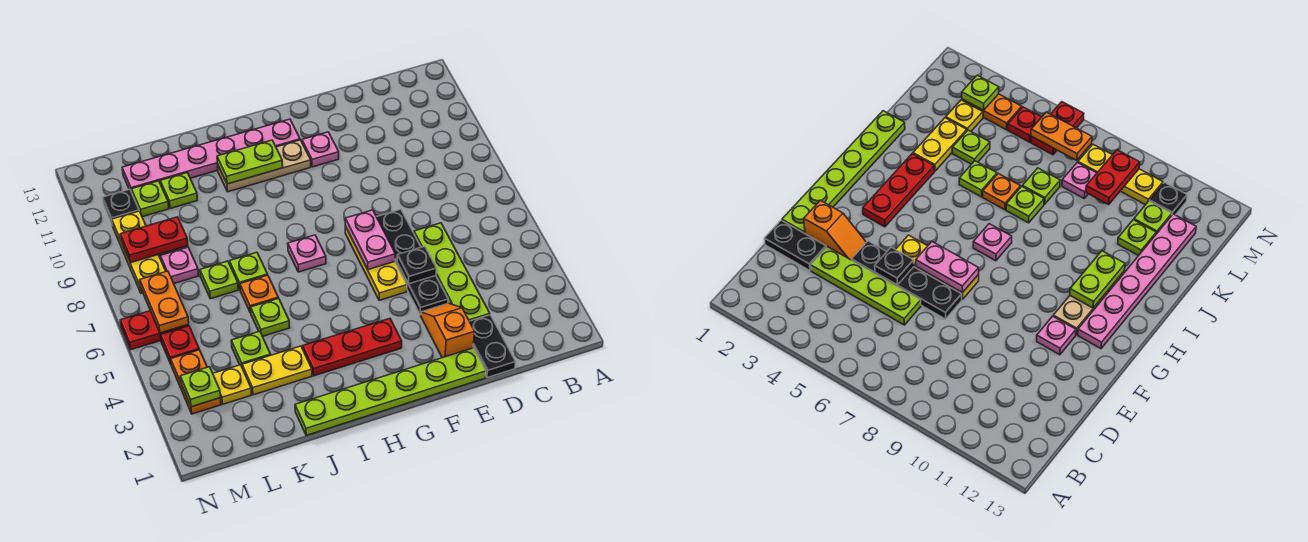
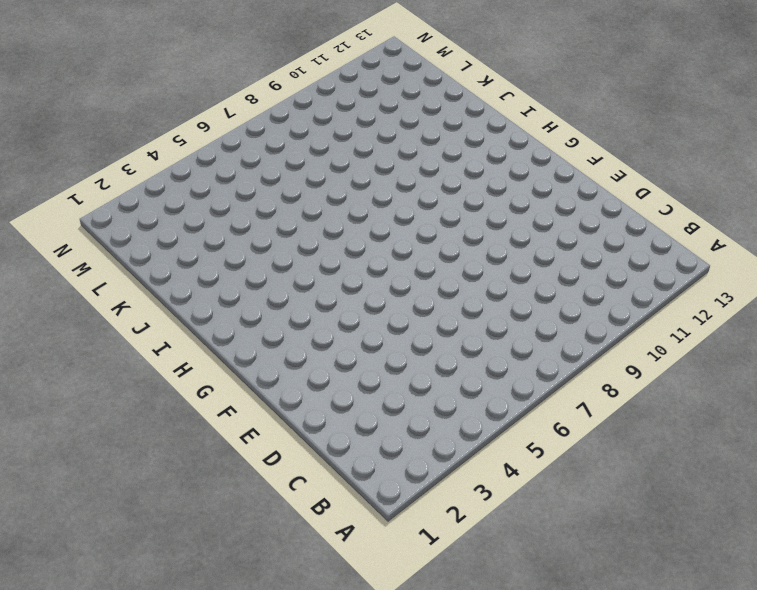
none -> black plate D1:D2 level 1
none -> lime plate D3:D6 level 1
none -> lime plate E1:J1 level 1
none -> orange slope E2:E3 level 1 top 2

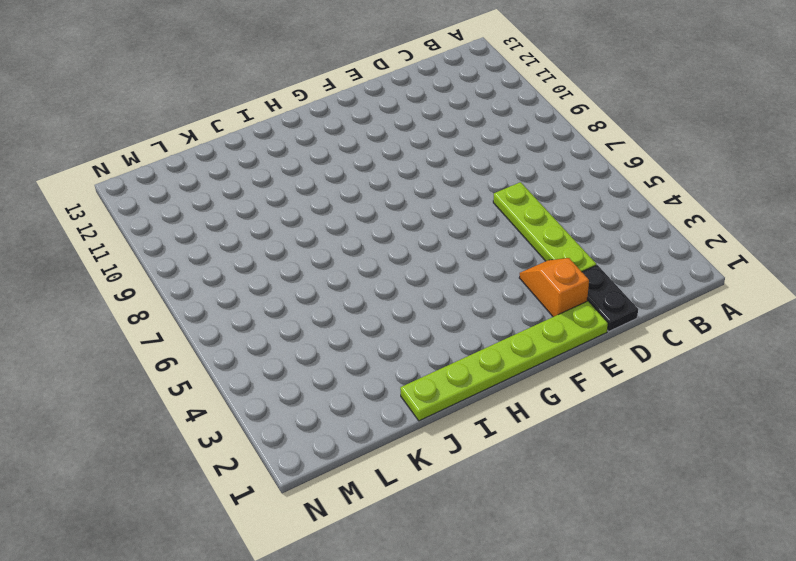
none -> black plate E4:E7 level 1
none -> yellow plate F5:F7 level 1
none -> pink plate F11 level 1
none -> red plate G3:I3 level 1

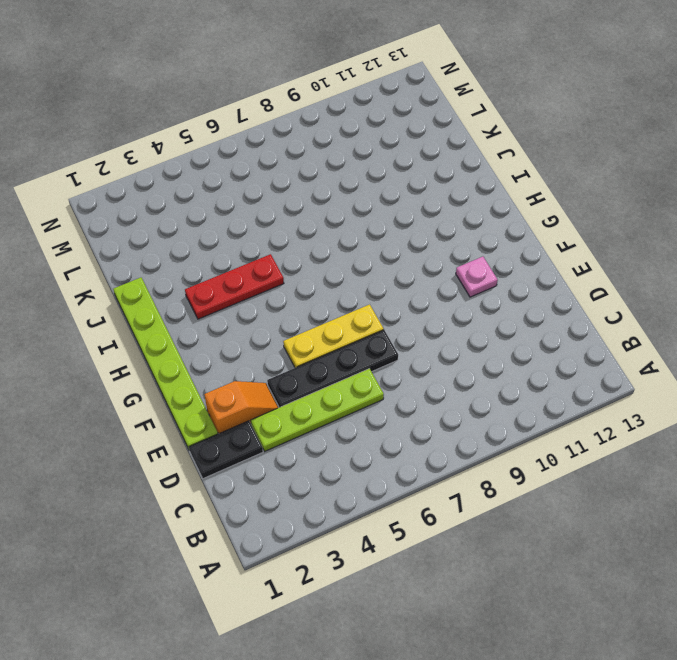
red plate I3:I5 level 1 -> red plate G3:I3 level 1
none -> tan plate G11:I11 level 1
none -> pink plate G12:L12 level 1
none -> pink plate H7 level 1
none -> yellow plate J3:K3 level 1

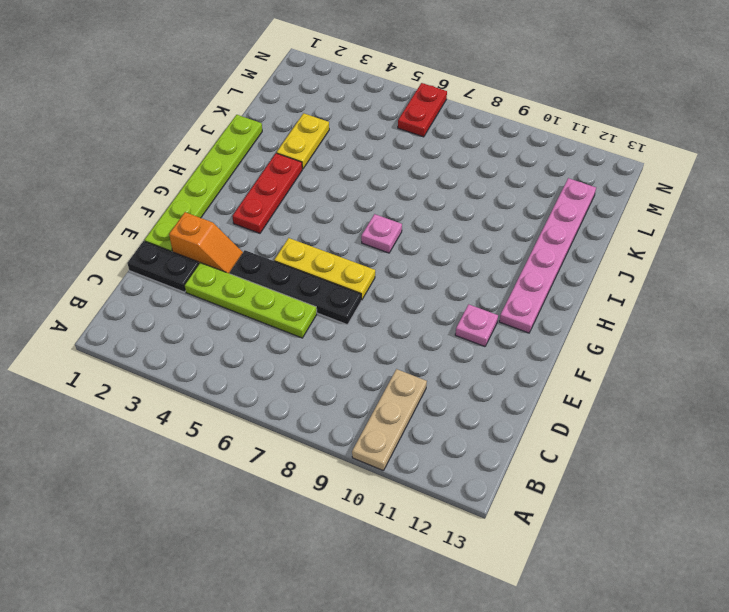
tan plate A10:C10 level 1 -> tan plate G11:I11 level 1
none -> lime plate J5 level 1
none -> orange plate J6 level 1
none -> lime plate J7 level 1
none -> lime plate K4 level 1

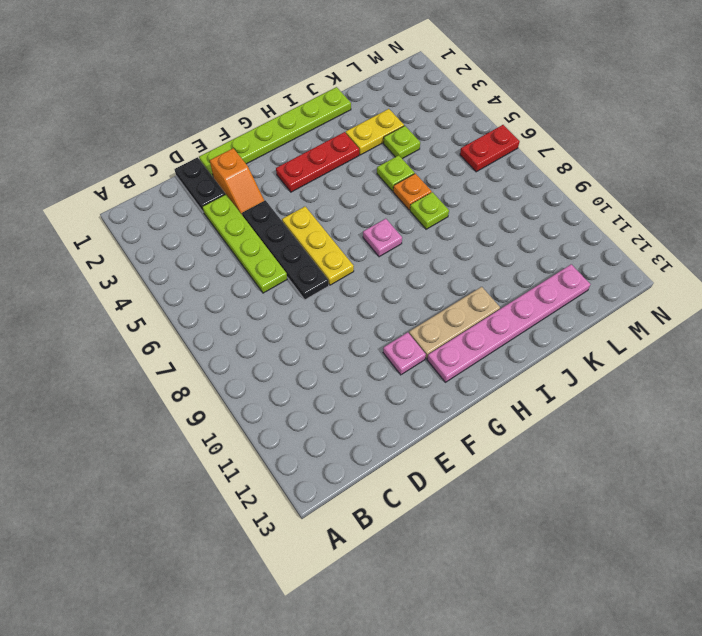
none -> lime plate K7 level 1
none -> lime plate K11 level 1
none -> yellow plate L3 level 1
none -> pink plate L8 level 1

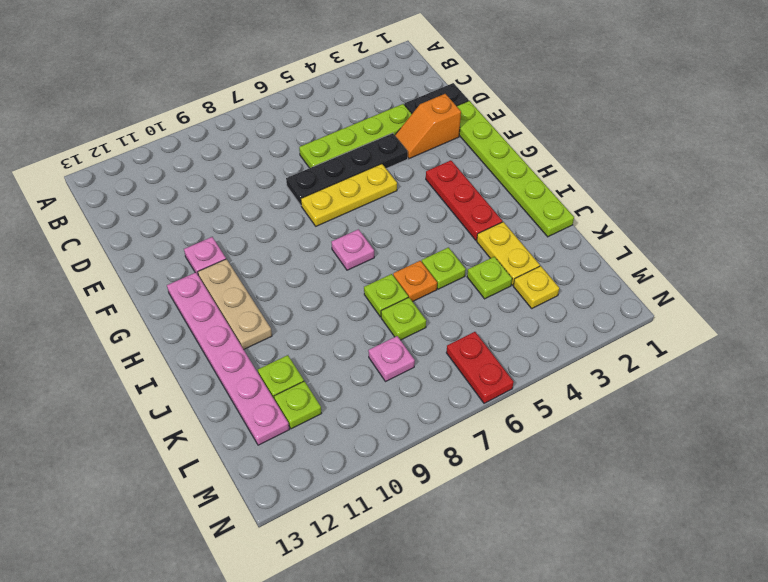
none -> orange plate M3:M4 level 1
none -> red plate M5 level 1
none -> yellow plate M8:M10 level 1
none -> black plate M11 level 1

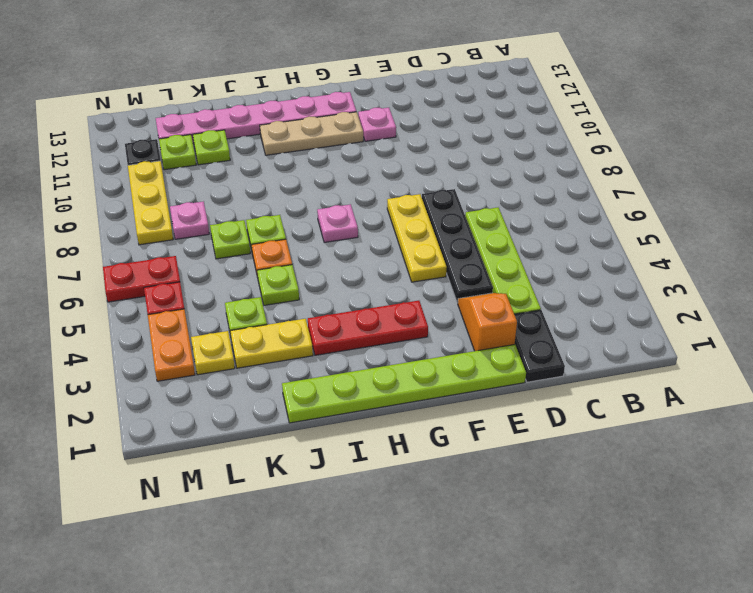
none -> black plate E5 level 2
none -> pink plate F6:F7 level 2
none -> lime plate H11:I11 level 2
none -> red plate L9:M9 level 2

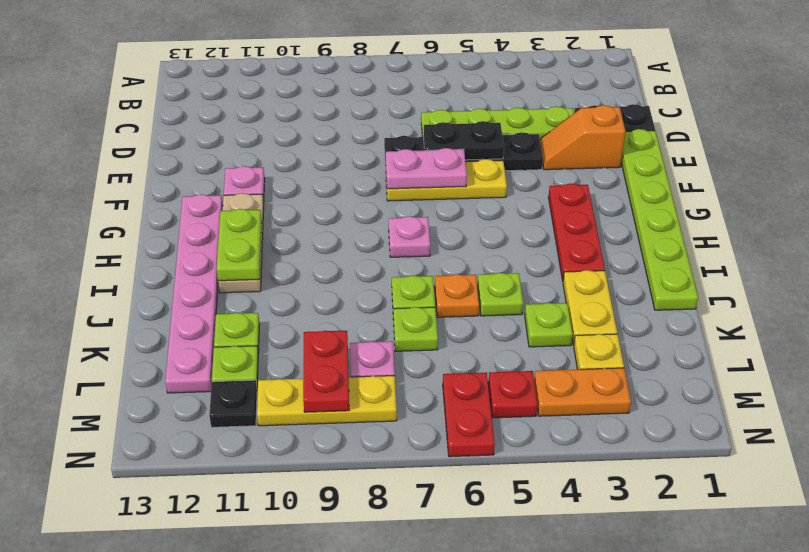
black plate E5:E6 level 2 -> black plate E5 level 2
none -> lime plate M3 level 2
none -> orange plate M6:M7 level 2

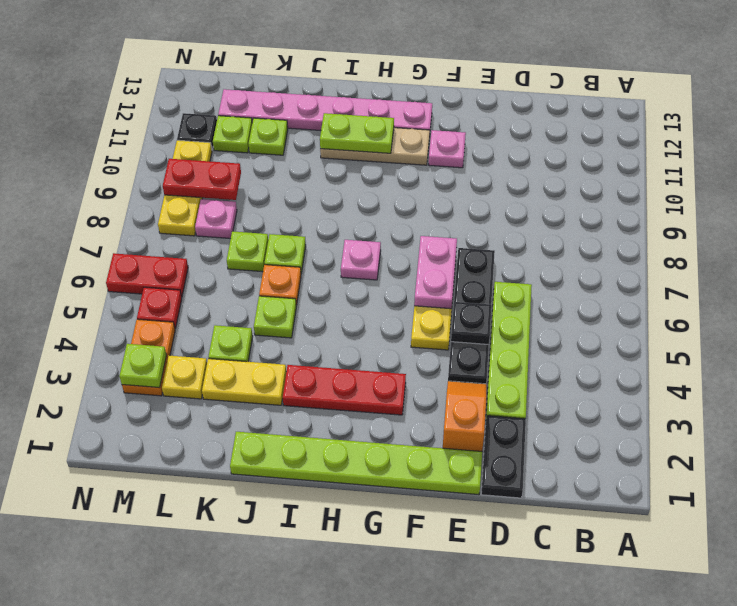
none -> orange plate M6:M7 level 2

